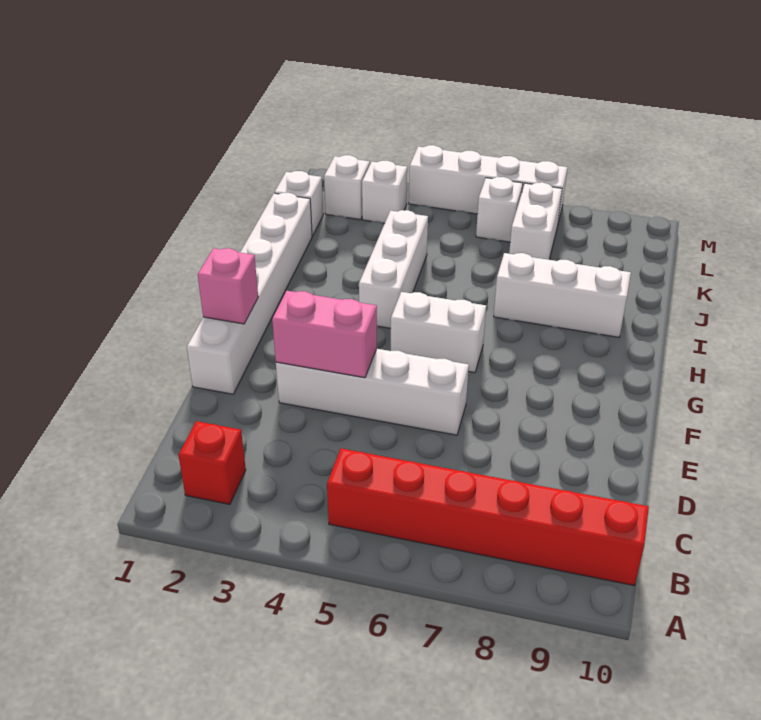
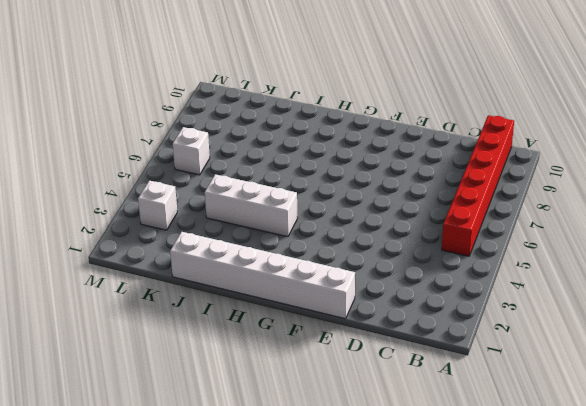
none -> red brick B2 level 1
none -> white brick E3:E6 level 1
none -> white brick G5:G6 level 1

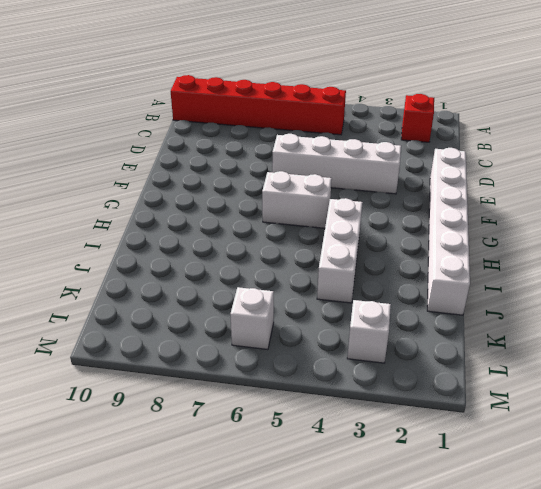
none -> white brick I7:I9 level 1
none -> white brick K1 level 1
none -> white brick K7:L7 level 1

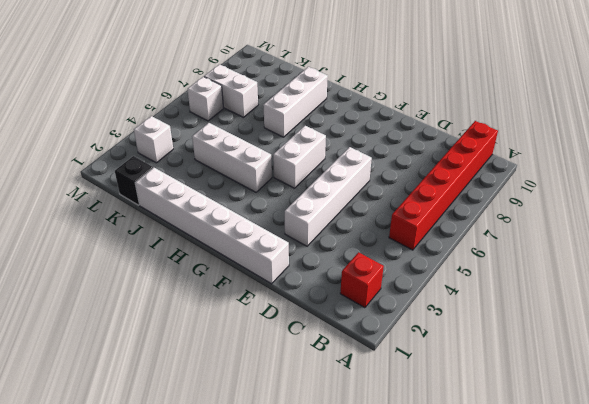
black brick K1 level 1 -> white brick K1 level 1
none -> white brick L2 level 1
none -> white brick M4:M7 level 1
none -> pink brick E3:E4 level 2

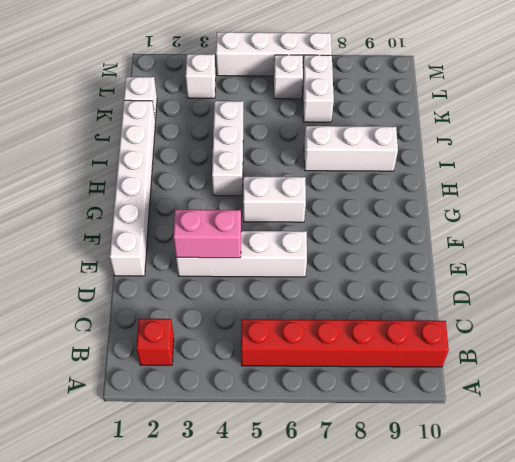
none -> white brick L2 level 1
none -> pink brick F1 level 2

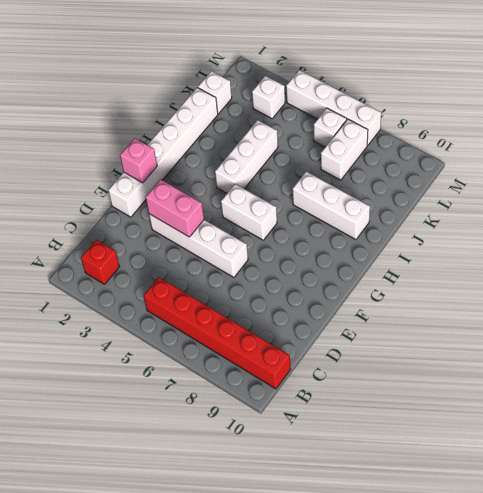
none -> white brick L2 level 1

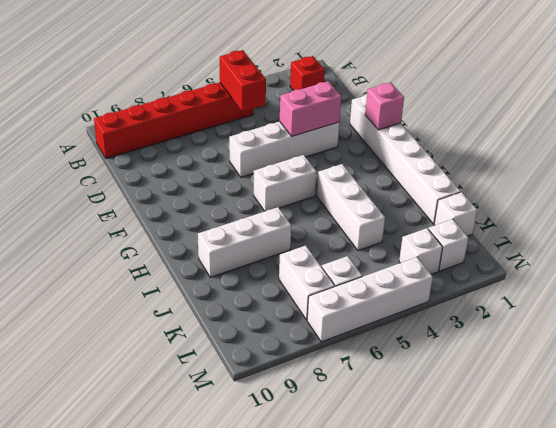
red brick B5:C5 level 2 -> none

